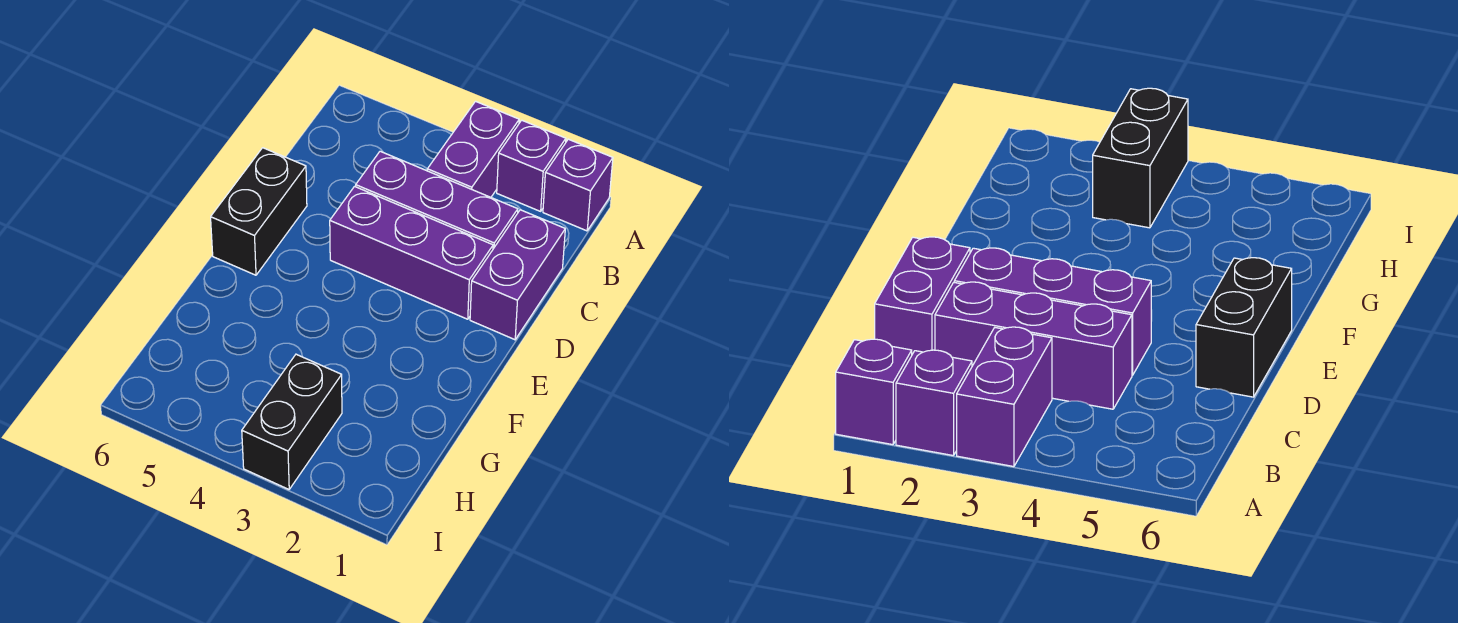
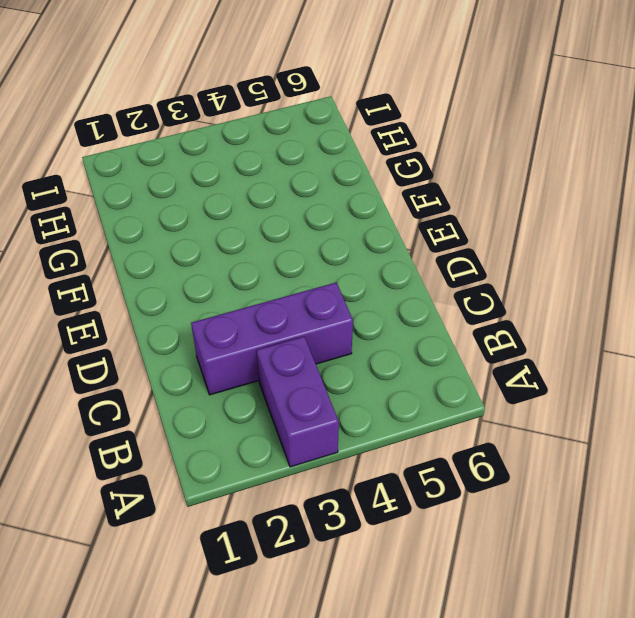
none -> purple brick A1 level 1
none -> purple brick A2 level 1

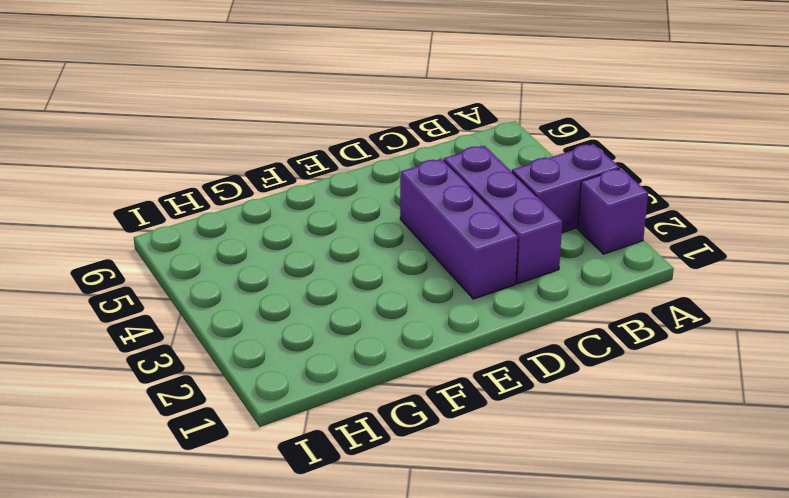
none -> purple brick A1 level 1
none -> purple brick C1:D1 level 1

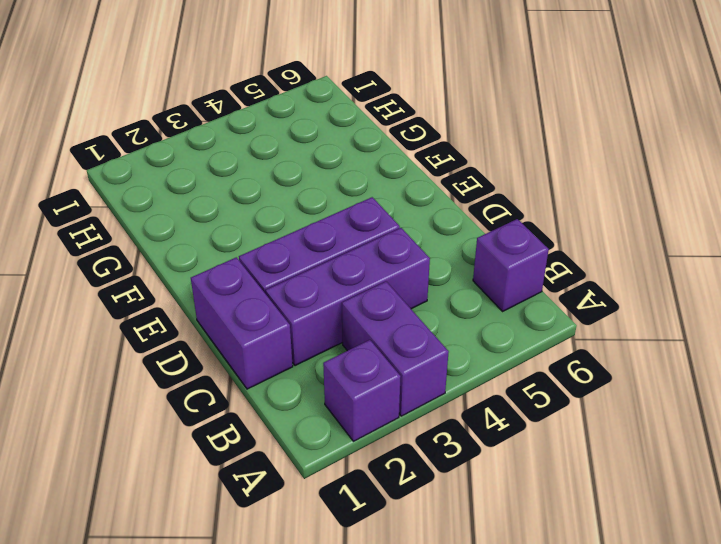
purple brick B6 level 1 -> purple brick A1 level 1
none -> black brick D6:E6 level 1
none -> black brick H3:I3 level 1

